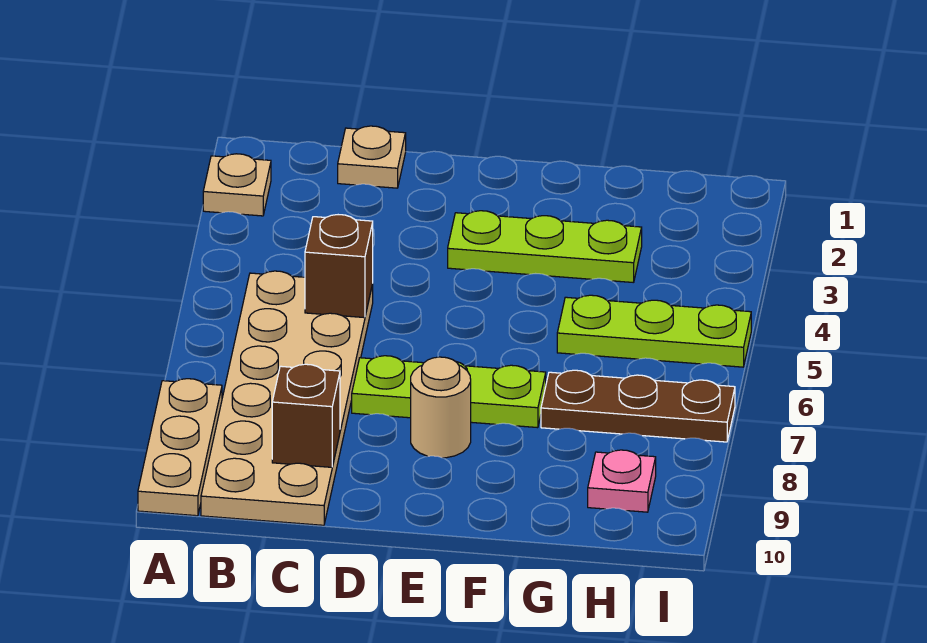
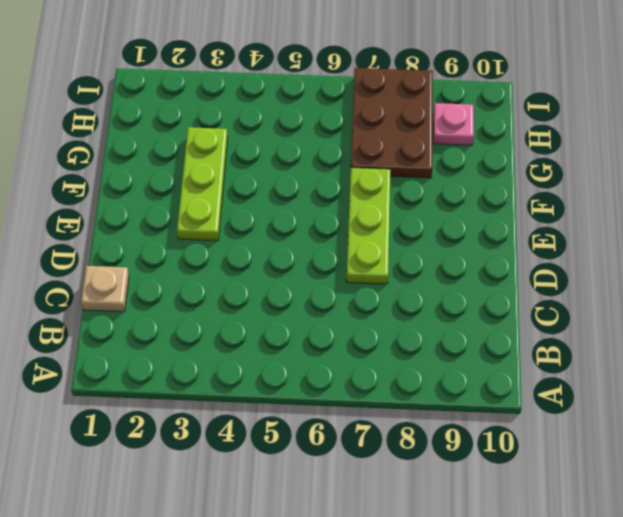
brown plate G7:I8 level 1 -> brown plate G7:I7 level 1
none -> tan plate A2 level 1
none -> tan plate A8:A10 level 1
none -> tan plate B5:C10 level 1

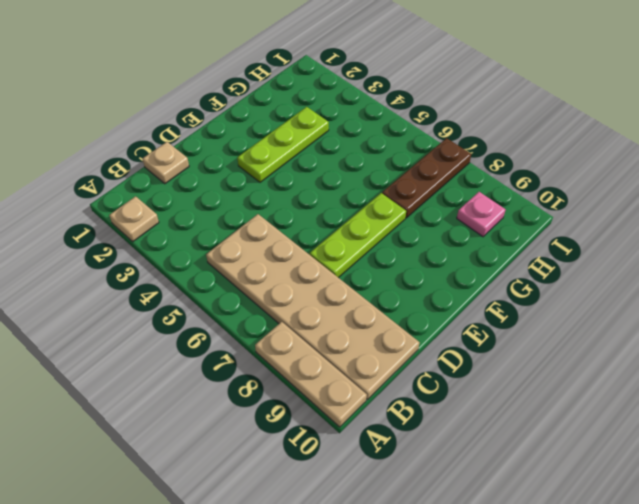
none -> tan round brick E8 level 1
none -> lime plate G5:I5 level 1
none -> brown brick C5 level 2

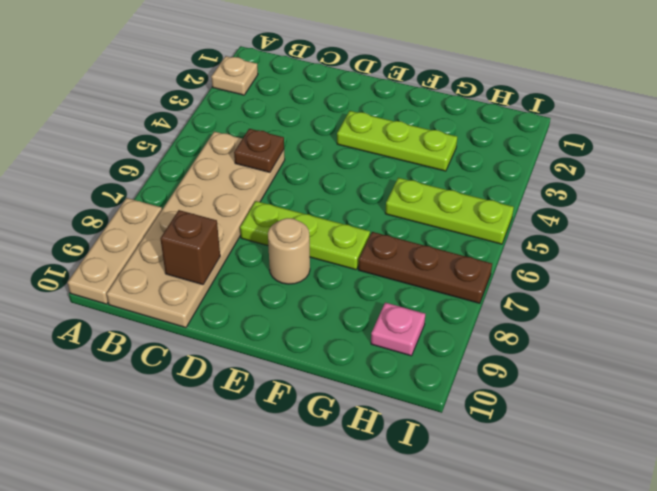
brown plate C5 level 2 -> brown brick C5 level 2
none -> tan plate C1 level 1

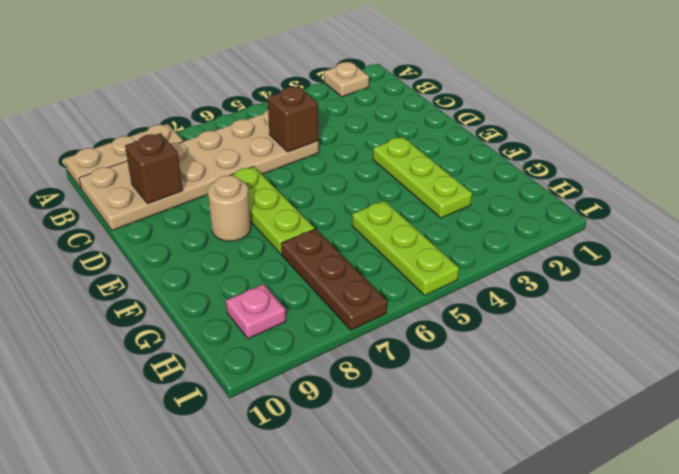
none -> tan plate C1 level 1

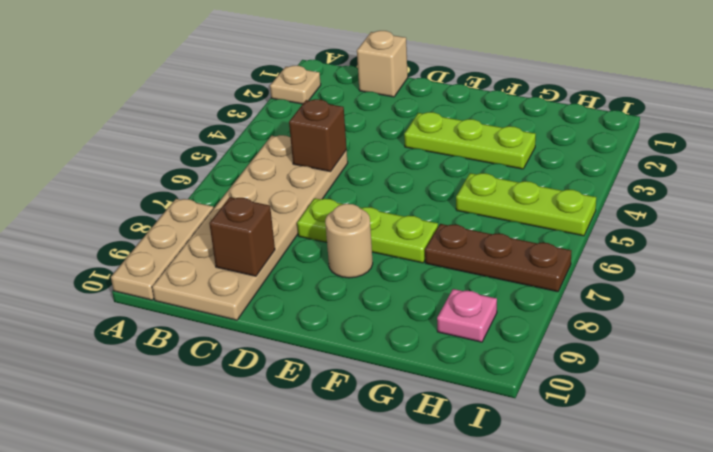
tan brick C1 level 1 -> tan plate C1 level 1

